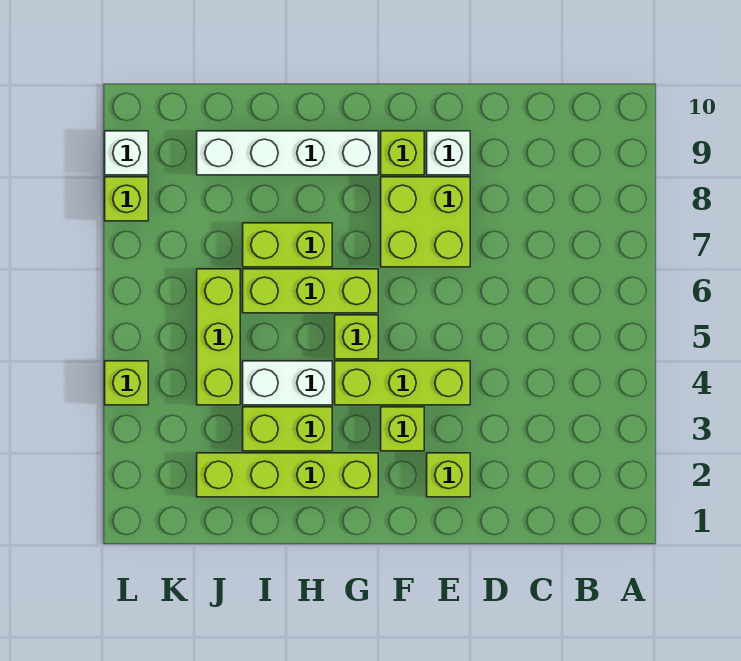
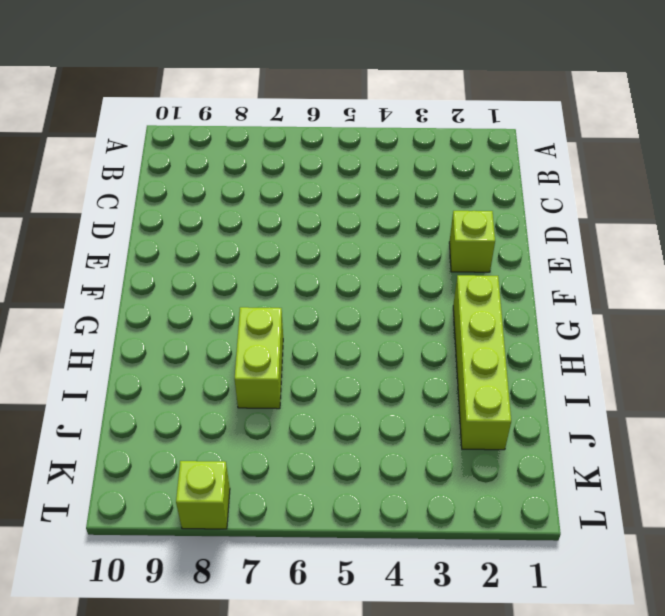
none -> lime brick E4:G4 level 1
none -> lime brick E7:F8 level 1
none -> white brick E9 level 1

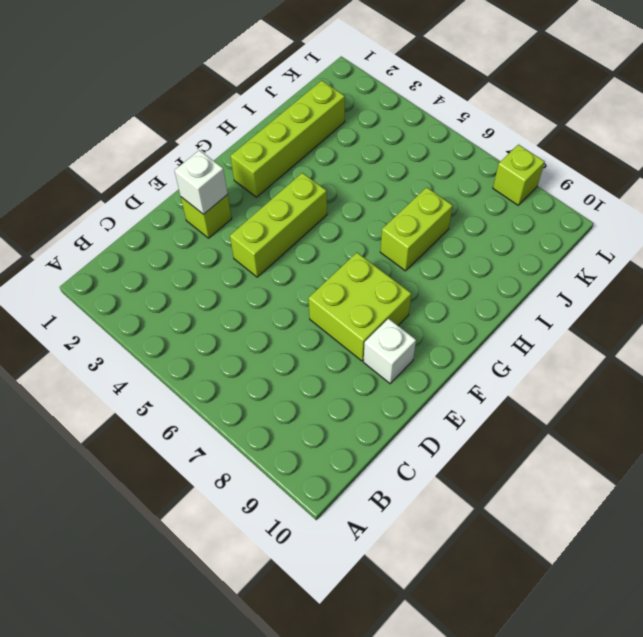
white brick E2 level 2 -> white brick L9 level 1
none -> lime brick F3 level 1
none -> lime brick F9 level 1
none -> lime brick G5 level 1

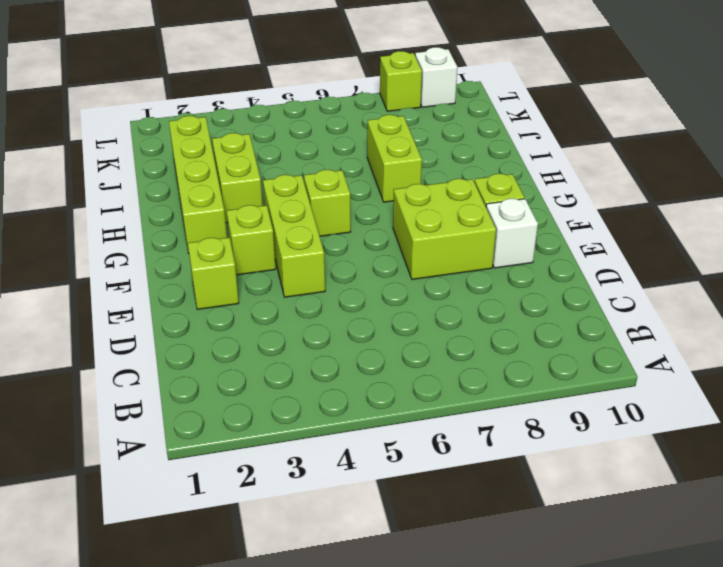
none -> lime brick G6:I6 level 1
none -> white brick G9:J9 level 1
none -> white brick H4:I4 level 1

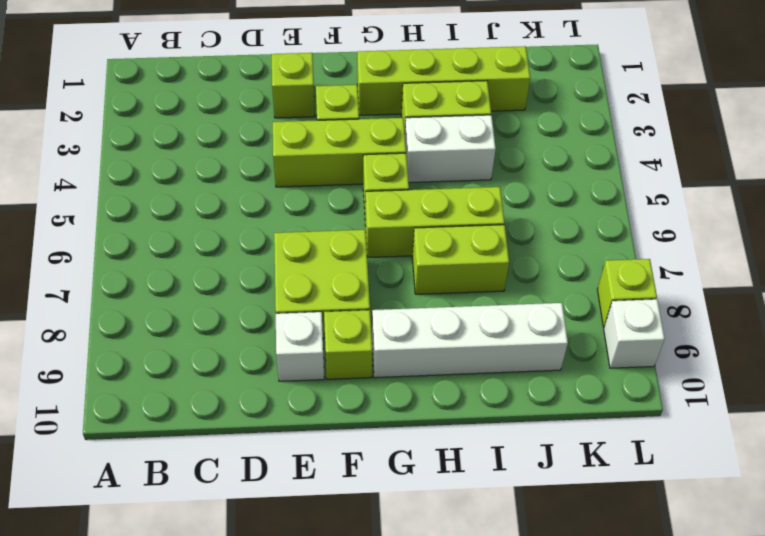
none -> lime brick J4:J6 level 1
none -> lime brick L4 level 1

